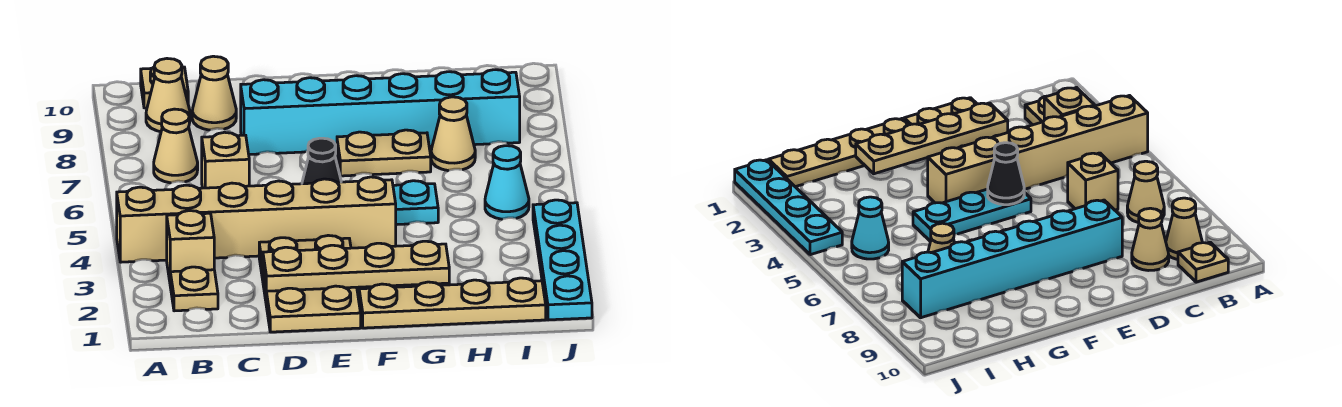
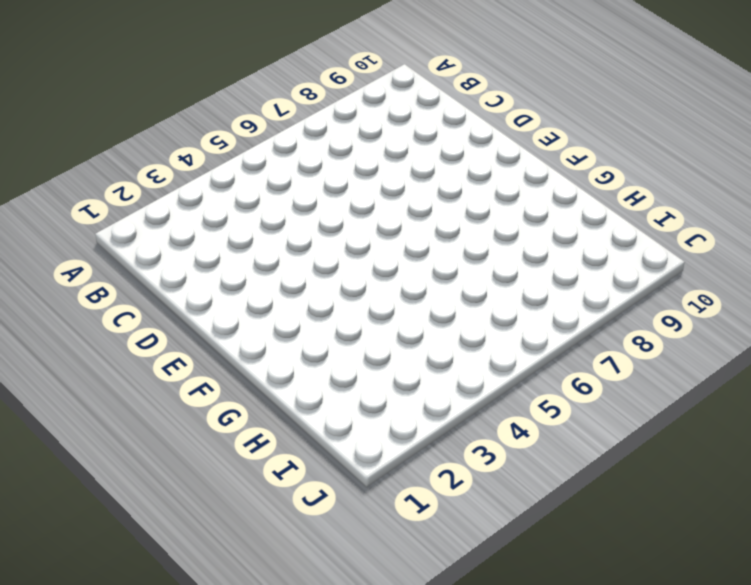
none -> tan brick A4:F4 level 1
none -> tan plate B2 level 1
none -> tan brick B3 level 1

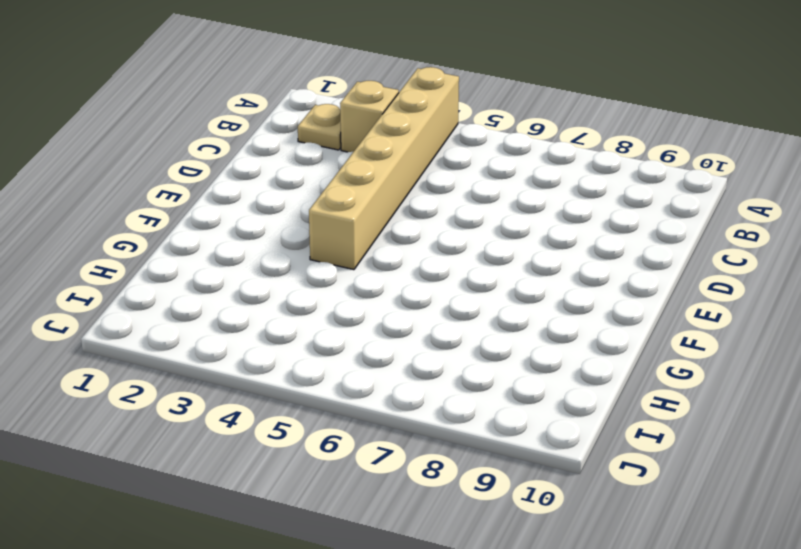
none -> tan cone B7 level 1
none -> tan cone B9 level 1
none -> tan plate B10 level 1

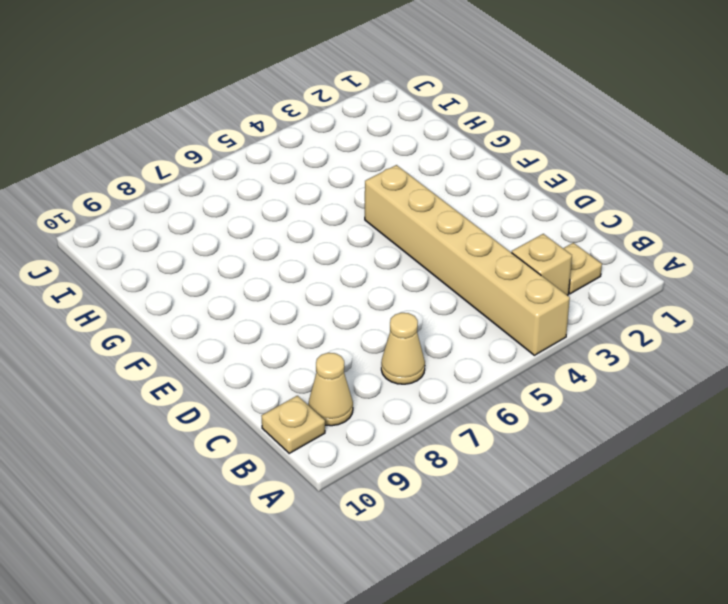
none -> tan brick C6 level 1
none -> tan cone C9 level 1
none -> tan plate D1:E3 level 1

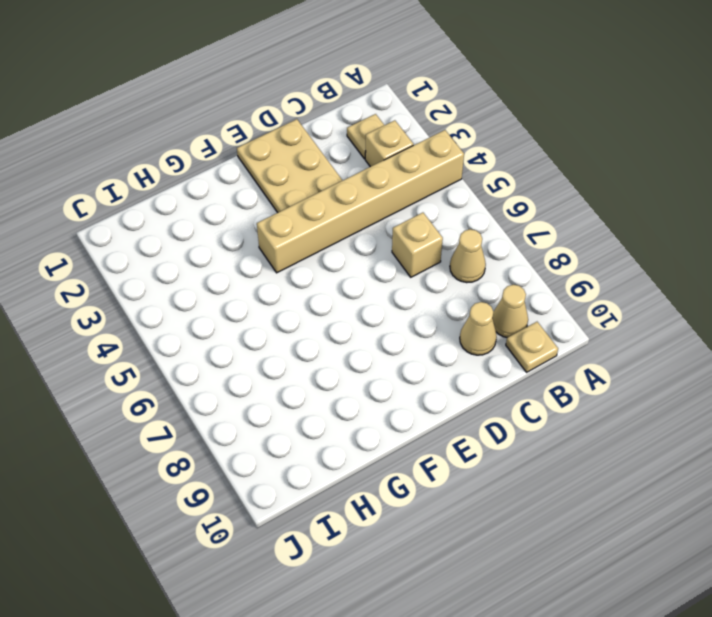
none -> cyan brick D8:I8 level 1
none -> cyan plate E5:G5 level 1
none -> tan plate F1:I1 level 1

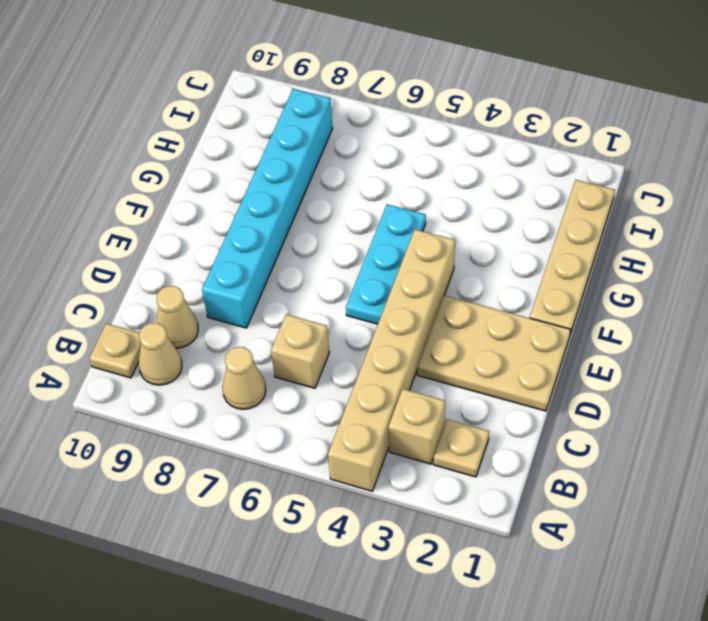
none -> tan plate F7:G7 level 1
none -> tan cone H7 level 1
none -> cyan cone I5 level 1

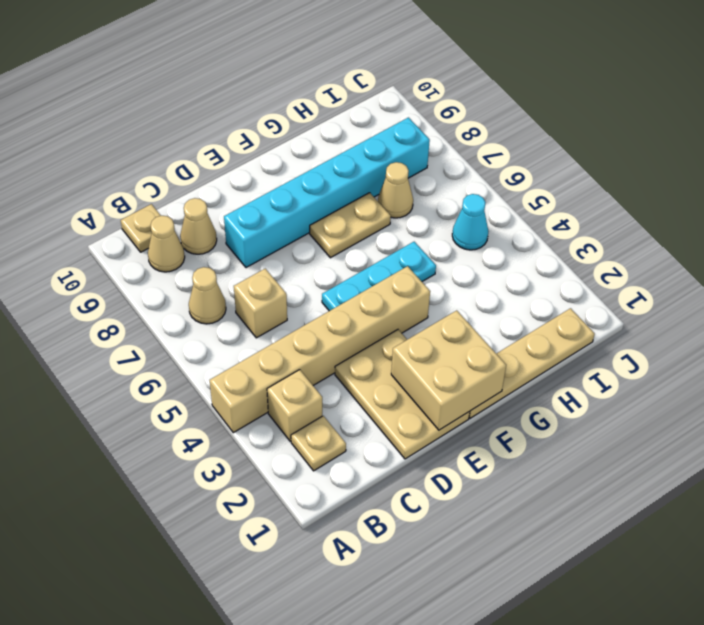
tan brick E1:F2 level 2 -> tan plate D2:G2 level 2
none -> cyan plate J1:J4 level 1
none -> black cone E5 level 2

